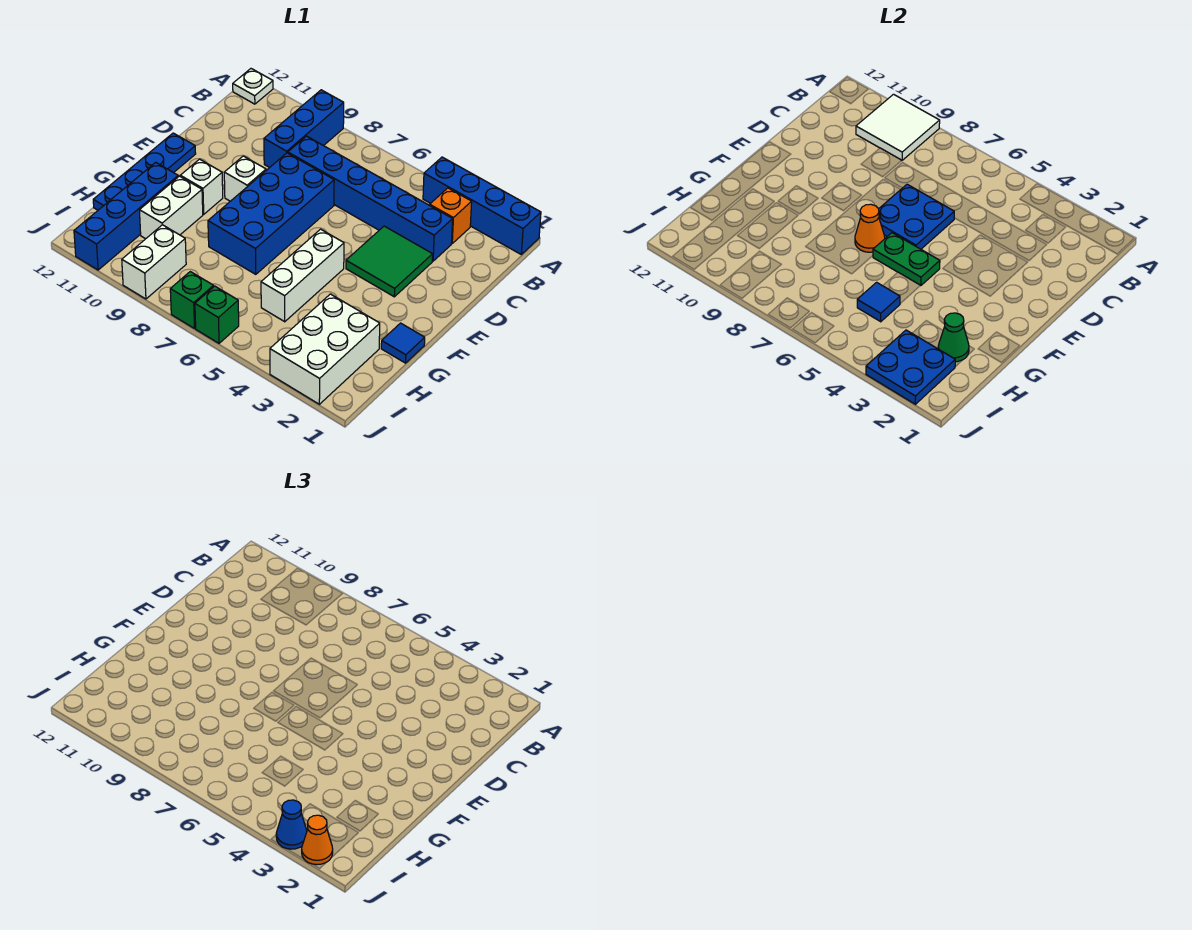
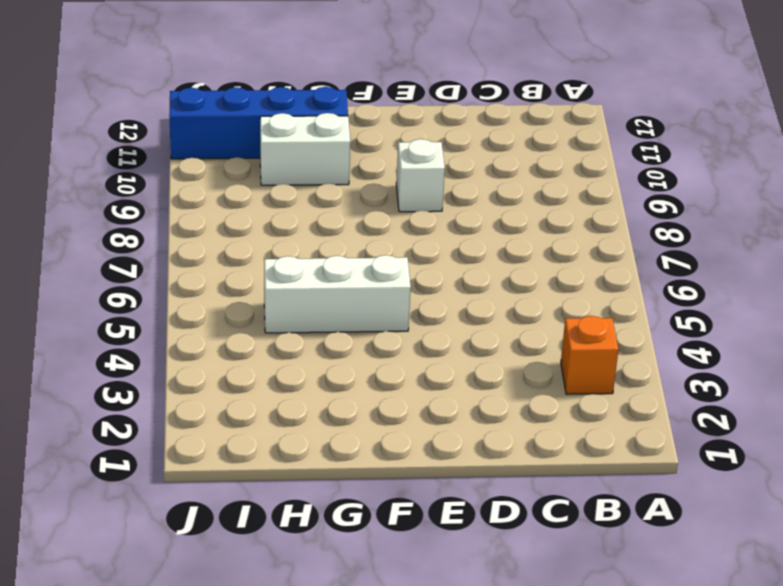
none -> blue brick A1:A4 level 1
none -> blue brick A9:C9 level 1
none -> white plate A12 level 1

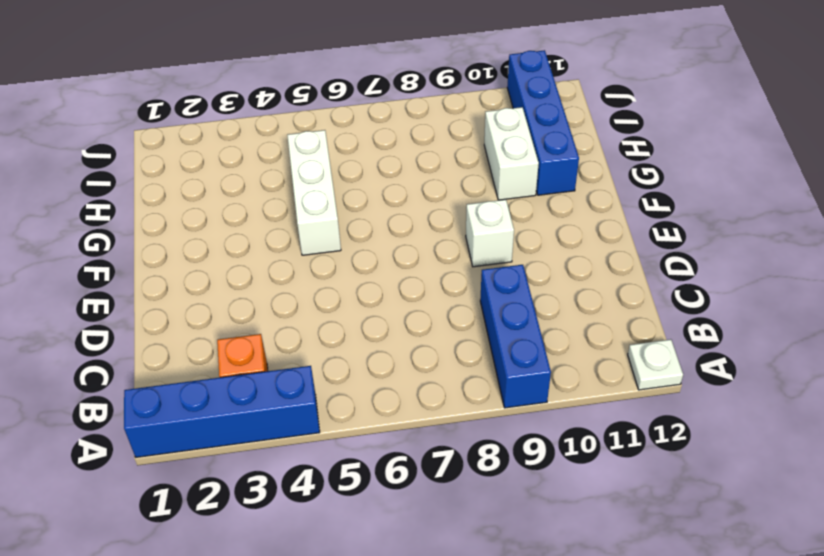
none -> blue brick C3:C8 level 1
none -> green tile D3:E4 level 1
none -> blue brick D7:G8 level 1

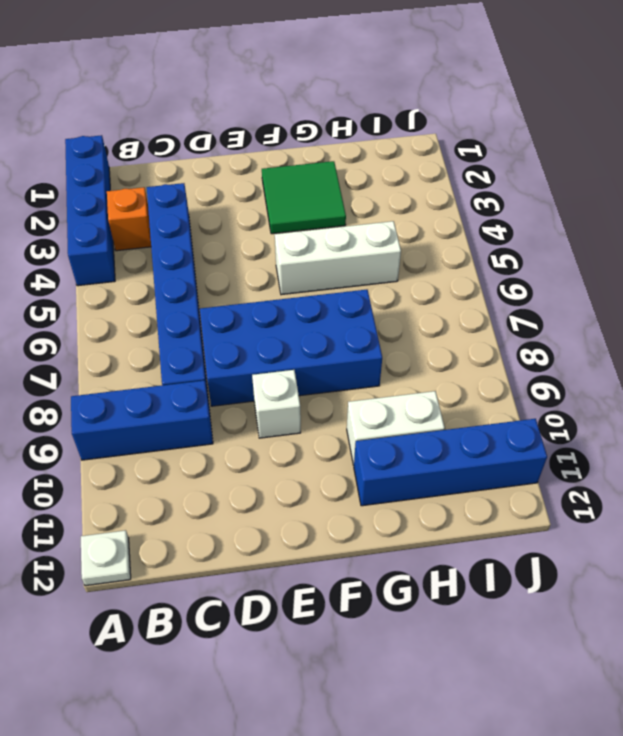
green tile F2:G3 level 1 -> green tile D3:E4 level 1
none -> blue plate E12:H12 level 1
none -> white brick F10 level 1
none -> blue tile G1 level 1

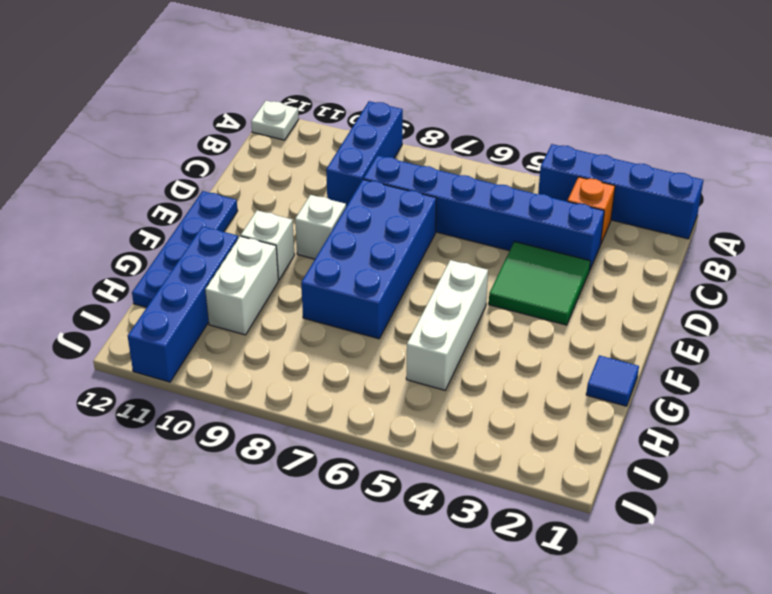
none -> white brick H2:J3 level 1
none -> white brick I9:J9 level 1
none -> green brick J6 level 1

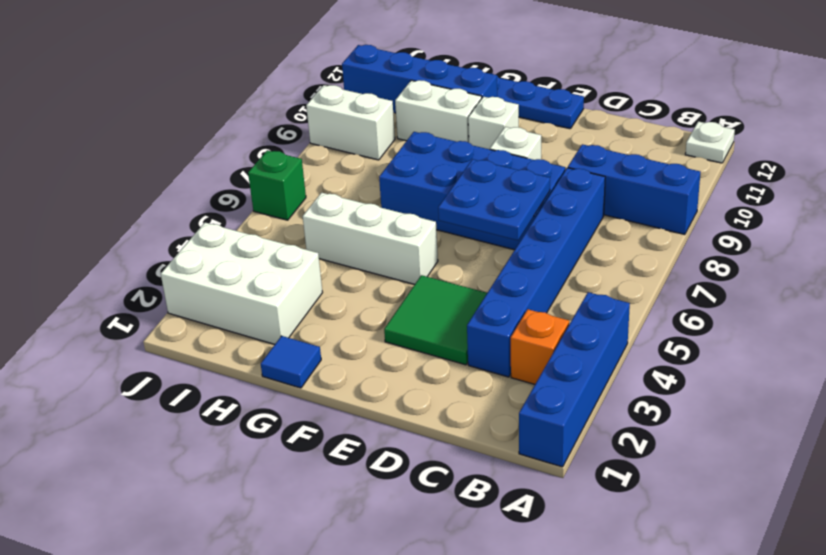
none -> green brick J7 level 1
none -> white tile A9:B10 level 2
none -> green plate F5:F6 level 2

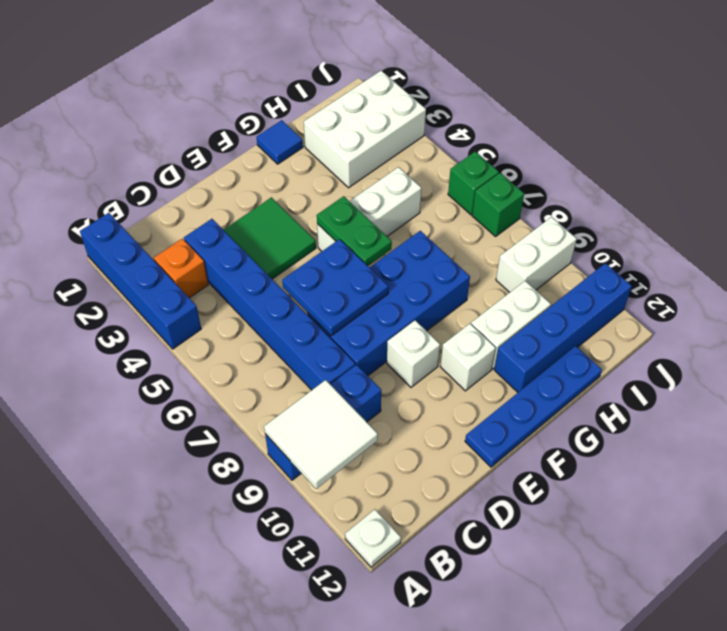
none -> orange cone F7 level 2
none -> green cone H2 level 2
none -> blue tile H5 level 2

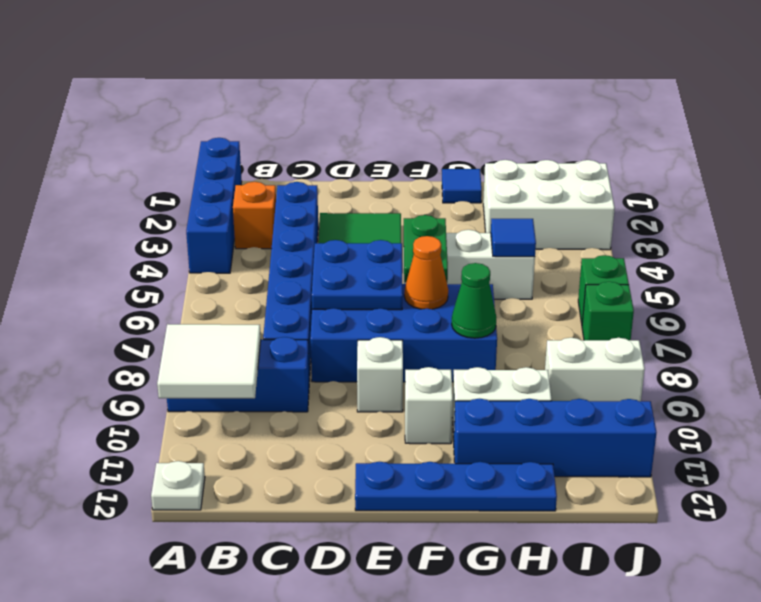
green cone G8 level 2 -> green cone H2 level 2
none -> blue plate I2:J3 level 2
none -> orange cone J2 level 3
none -> blue cone J3 level 3

